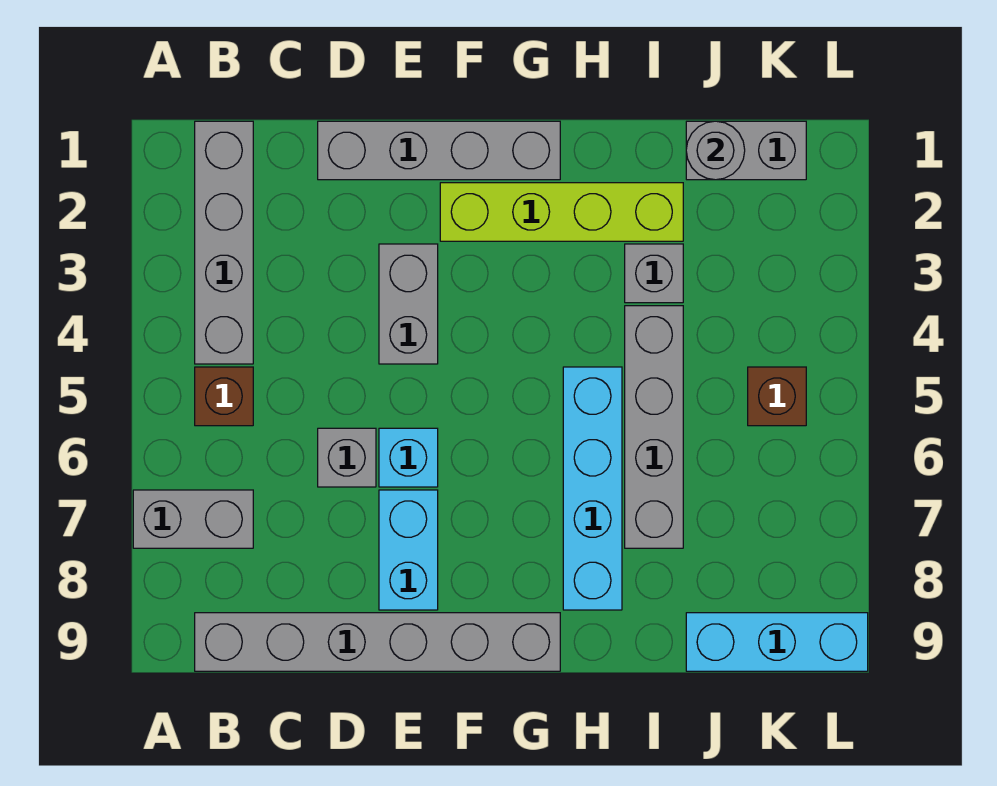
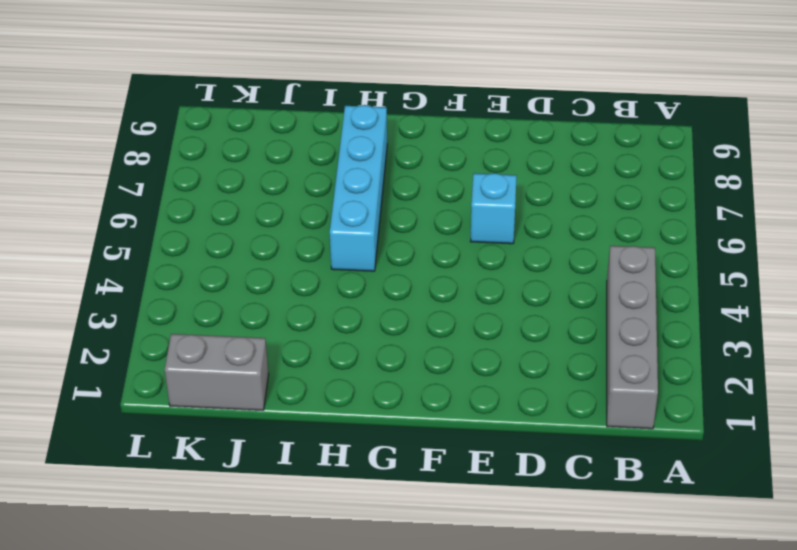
none -> grey brick A7:B7 level 1
none -> brown brick B5 level 1
none -> grey brick B9:G9 level 1

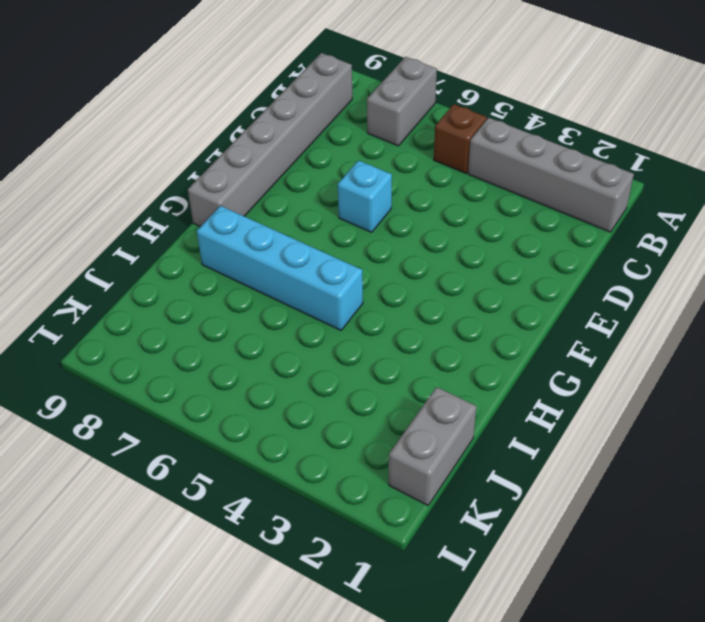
none -> grey brick D1:G1 level 1
none -> grey brick D6 level 1
none -> grey brick E3:E4 level 1

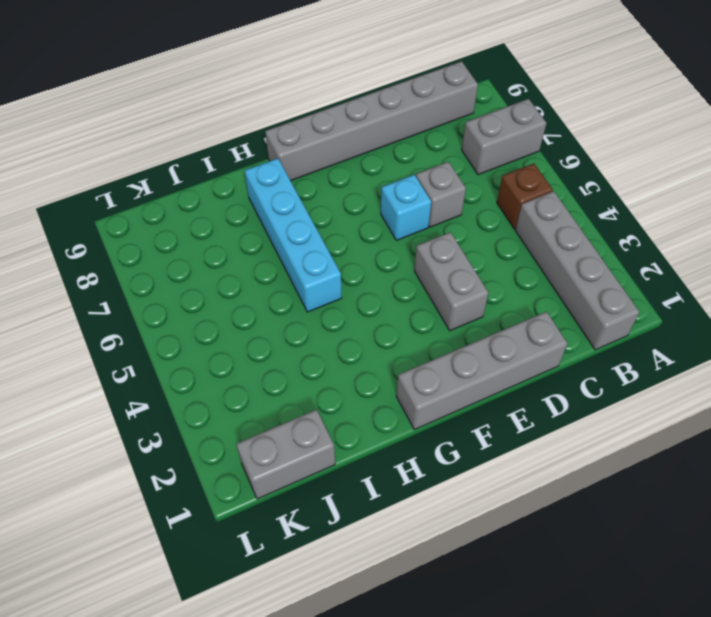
none -> cyan brick E7:E8 level 1
none -> lime brick F2:I2 level 1
none -> grey brick I3 level 1

